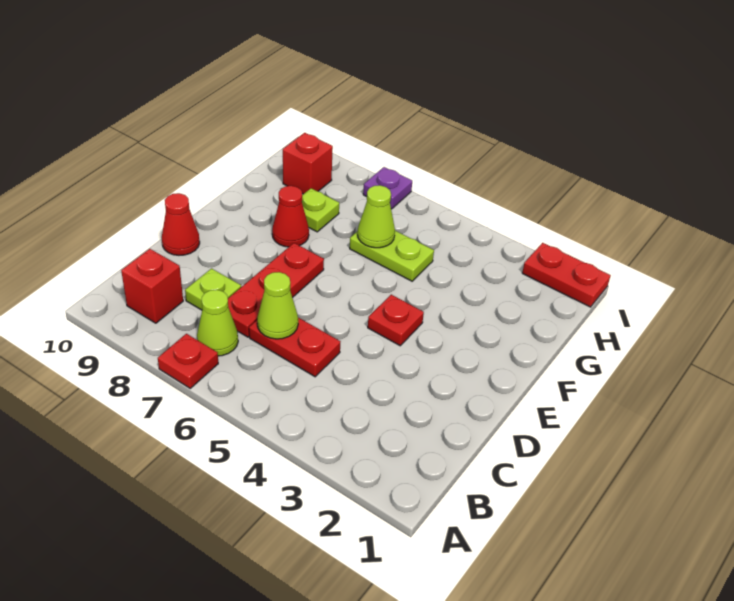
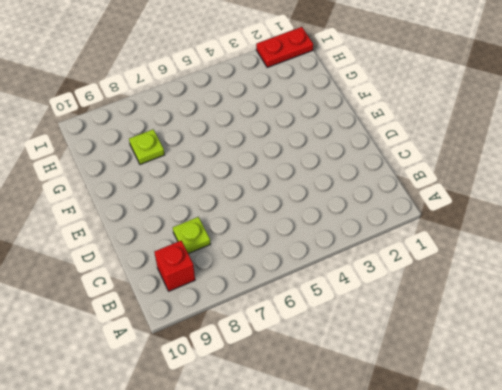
none -> red plate A7 level 1
none -> lime cone B7 level 1
none -> red plate C5:C6 level 1

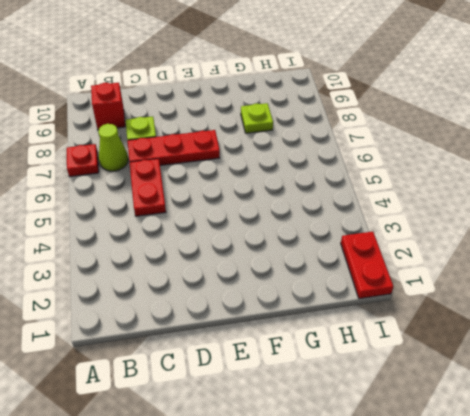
none -> red cone D10 level 1
none -> red plate E4 level 1
none -> red cone F8 level 1

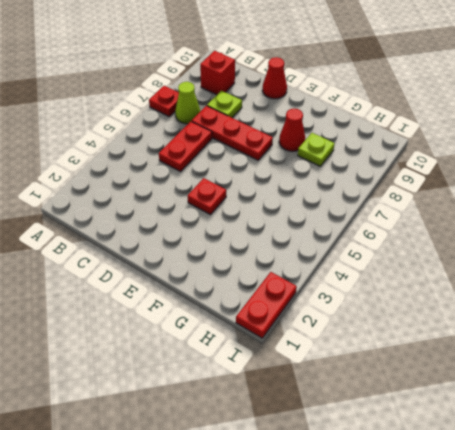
none -> lime plate G5:G6 level 1
none -> red brick H9 level 1
none -> purple plate I7 level 1

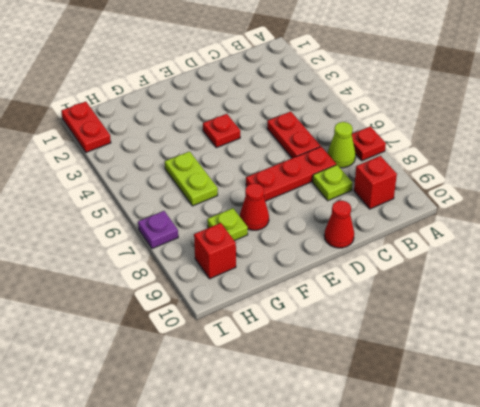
none -> lime cone C6 level 2
none -> lime cone G6 level 2

